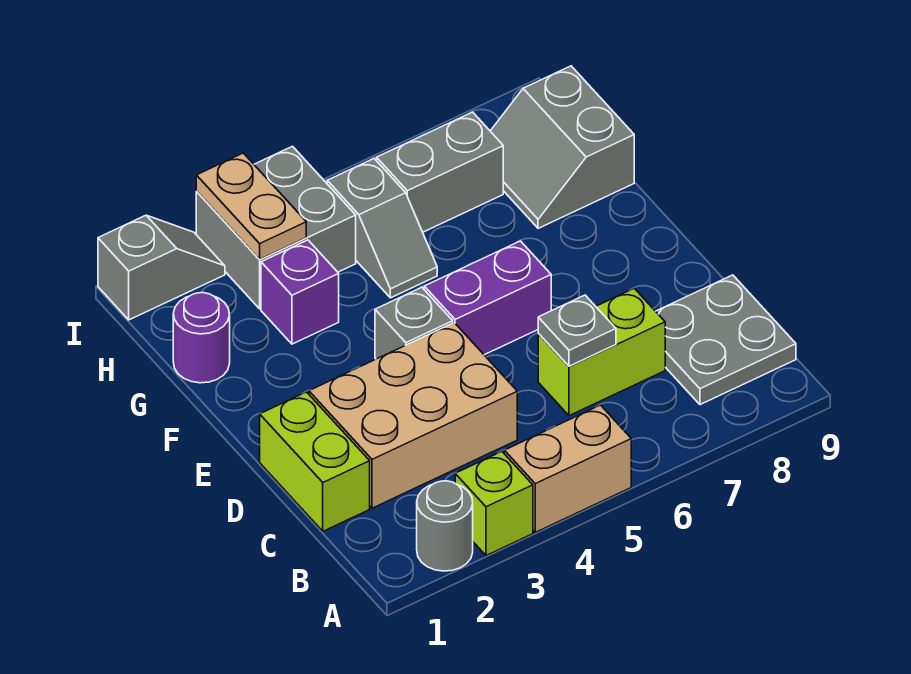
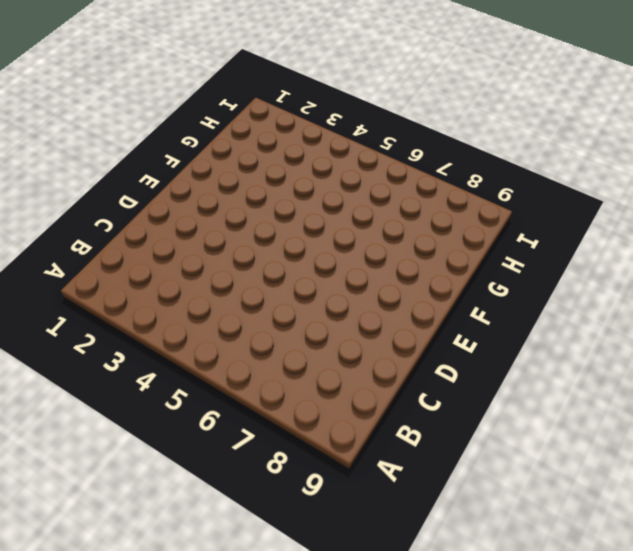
none -> grey round brick A2 level 1
none -> lime brick A3 level 1
none -> tan brick A4:A5 level 1

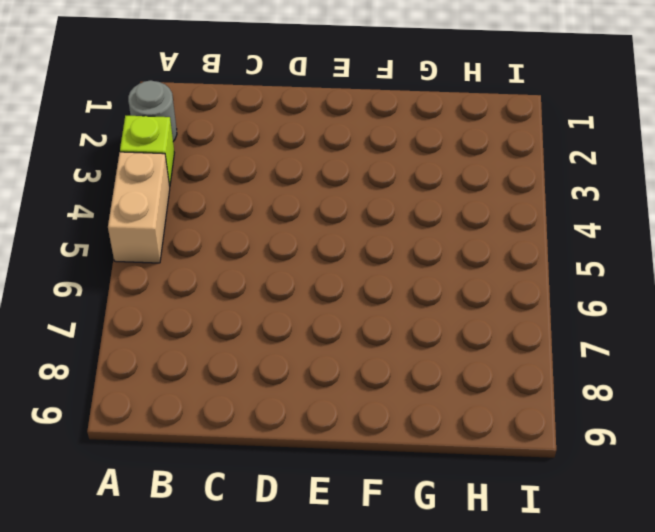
none -> grey plate B8:C9 level 1
none -> lime brick C1:D1 level 1
none -> tan brick C2:D4 level 1

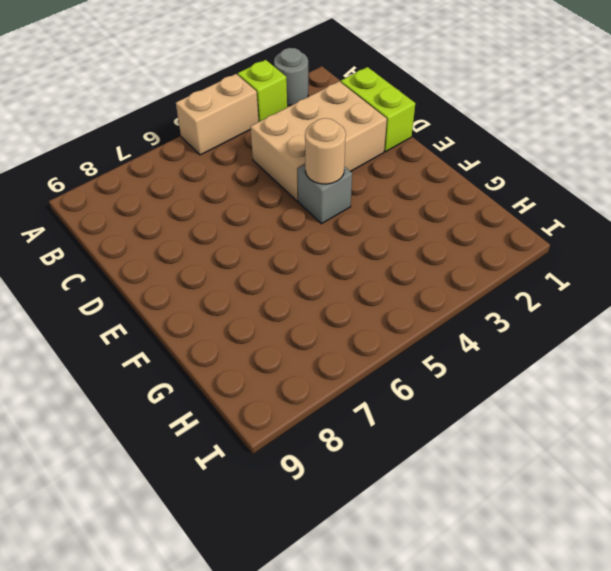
tan round brick E4 level 2 -> none
none -> grey plate B8:C9 level 1
none -> lime brick C6:C7 level 1
none -> purple brick E5:E6 level 1

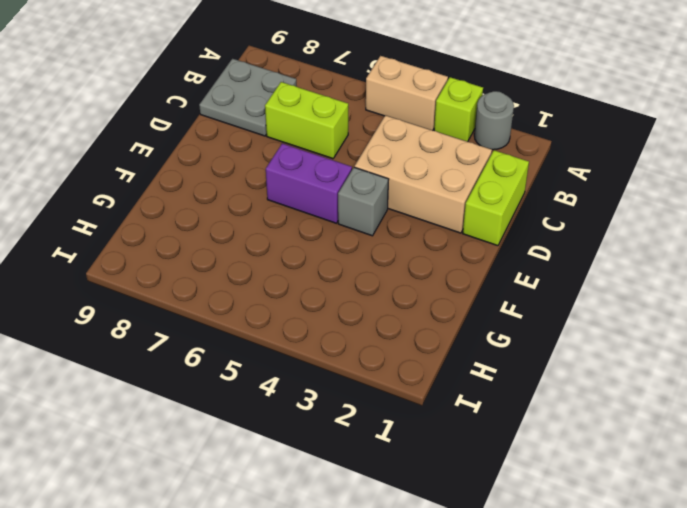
none -> purple round brick G1 level 1
none -> purple brick G3 level 1
none -> grey slope G5:H5 level 1 top H

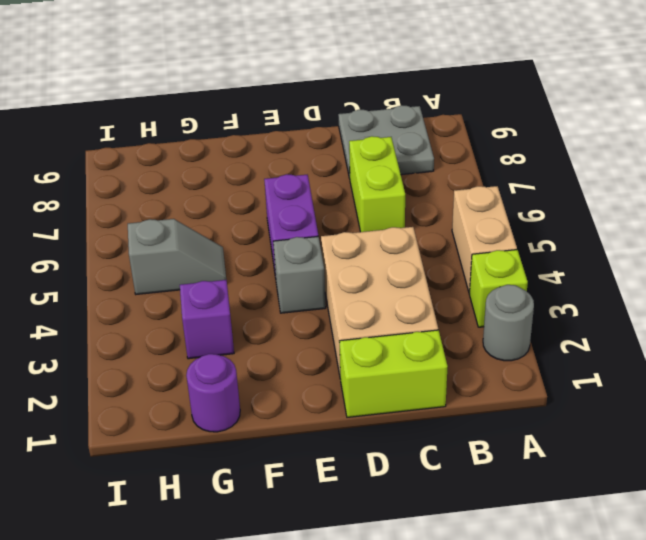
none -> grey slope G8:H9 level 1 top 9
none -> grey brick H3:I4 level 1
none -> grey brick H6:H7 level 1

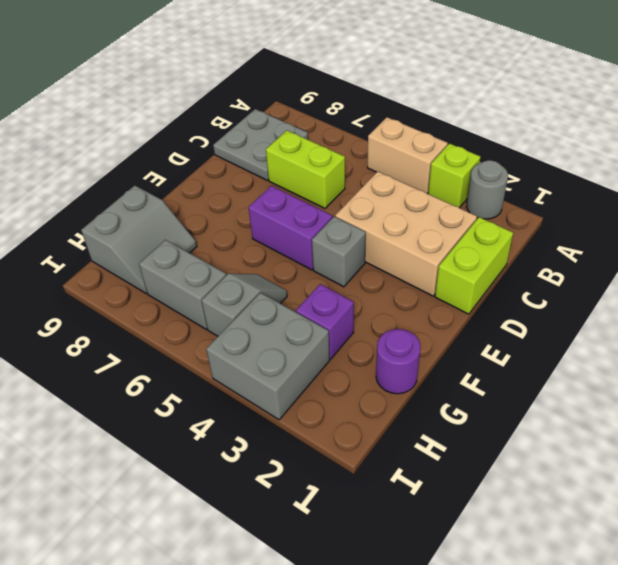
none -> grey slope I1:I2 level 1 top 1
none -> grey plate C6 level 2
none -> tan plate H3:I3 level 2

